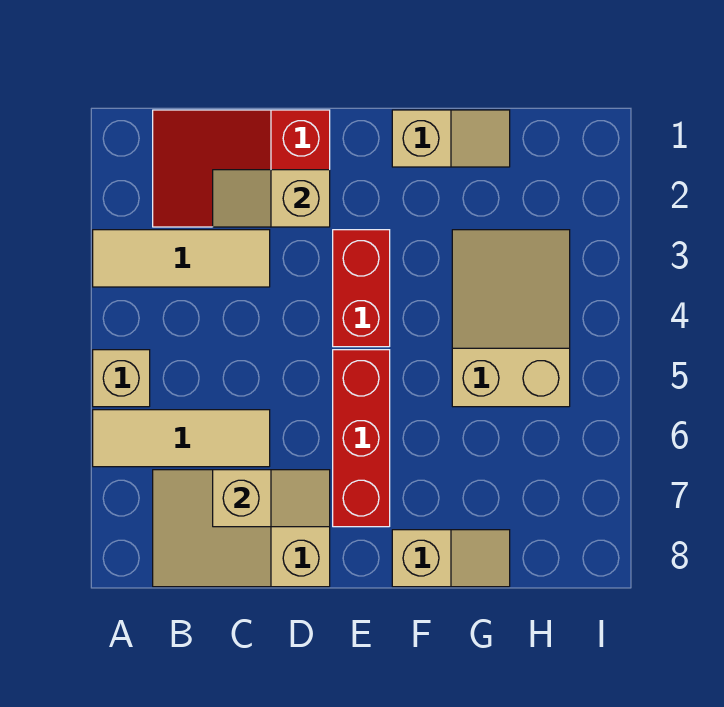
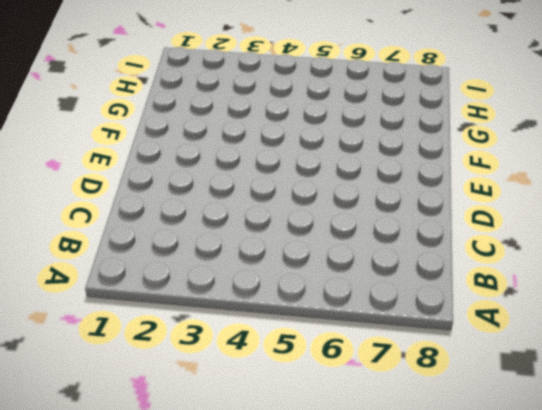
none -> tan tile A3:C3 level 1
none -> tan brick A5 level 1
none -> tan tile A6:C6 level 1

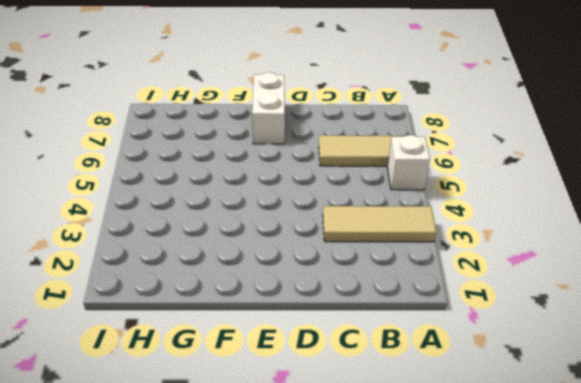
white brick A5 level 1 -> tan brick A5 level 1
white brick E7:E8 level 1 -> red brick E5:E7 level 1
none -> red slope B1:D2 level 1 top D
none -> tan slope B7:D8 level 1 top D
none -> red brick E3:E4 level 1

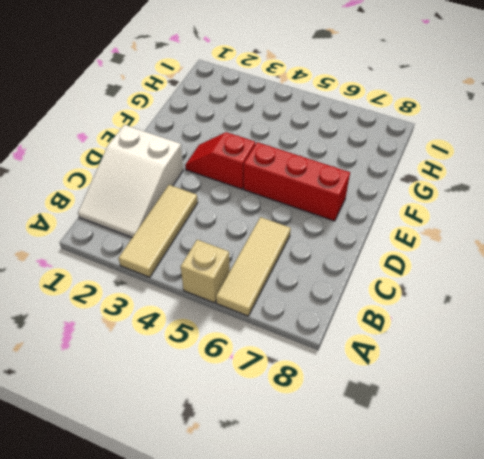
white slope B1:D2 level 1 top D -> red slope B1:D2 level 1 top D
red slope E3:E4 level 1 top 4 -> red brick E3:E4 level 1
none -> tan slope B7:D8 level 1 top D
none -> tan slope F1:G1 level 1 top F
none -> tan slope F8:G8 level 1 top F

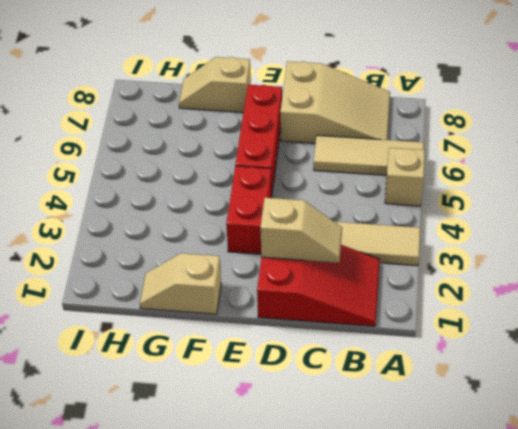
none -> tan slope G3:H5 level 1 top 5
none -> tan slope C7:D7 level 2 top C

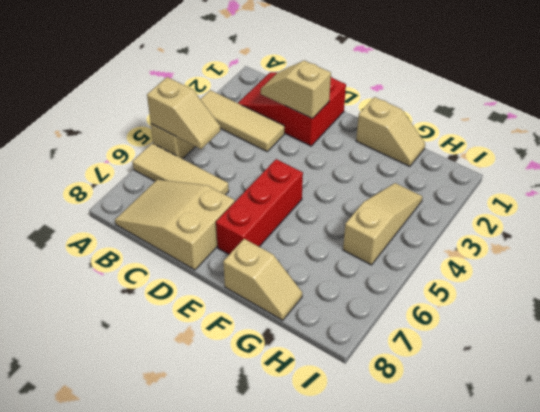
tan slope A5:B5 level 2 top A -> tan slope C7:D7 level 2 top C
tan slope H3:H5 level 1 top 5 -> tan slope G3:H5 level 1 top 5
none -> red brick E3:E4 level 1

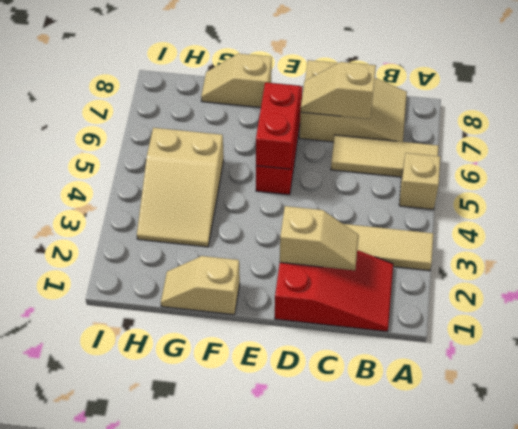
red brick E5:E6 level 2 -> red brick E3:E4 level 1

